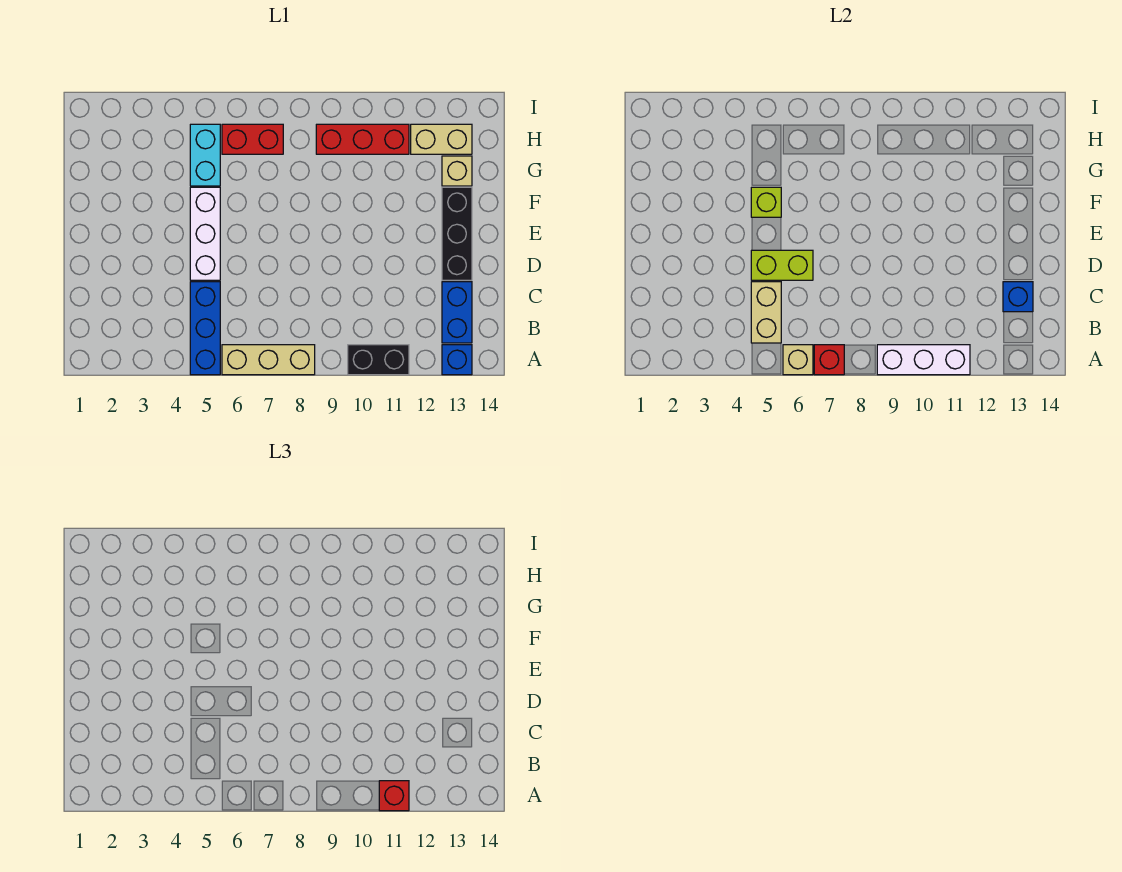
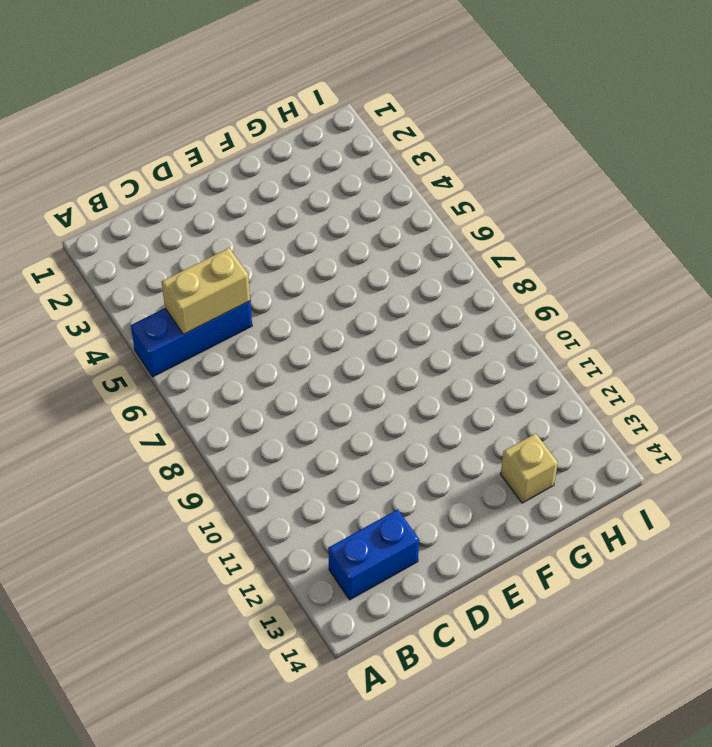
none -> tan brick A6:A8 level 1
none -> black brick A10:A11 level 1
none -> blue brick A13 level 1

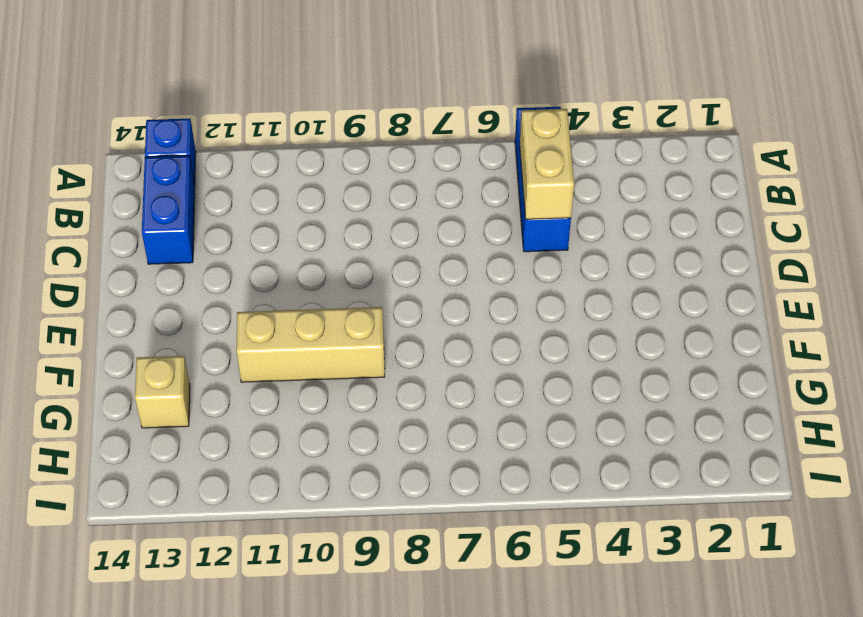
tan brick F9:F11 level 1 -> tan brick A6:A8 level 1
none -> black brick A10:A11 level 1
none -> white brick D5:F5 level 1
none -> black brick D13:F13 level 1

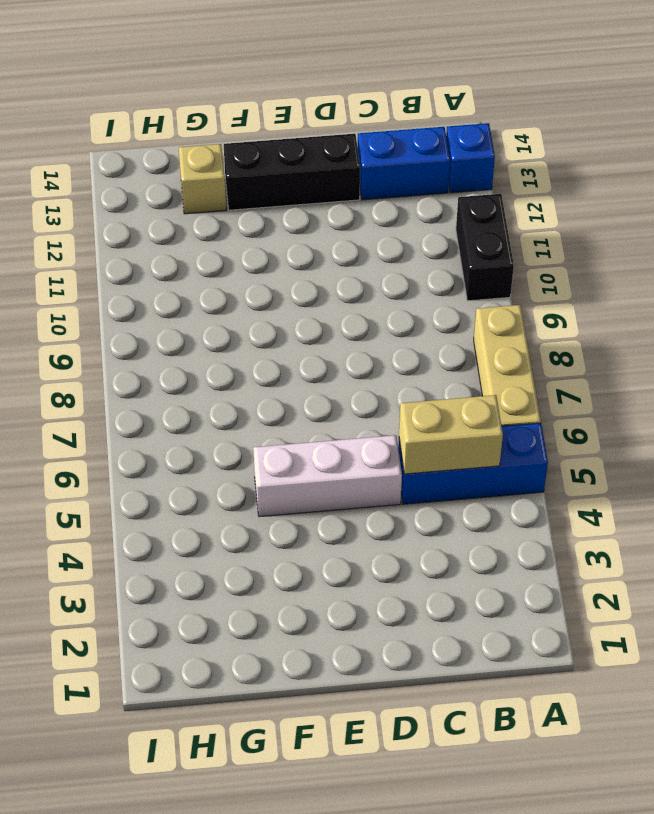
none -> cyan brick G5:H5 level 1
none -> red brick H6:H7 level 1
none -> red brick H9:H11 level 1

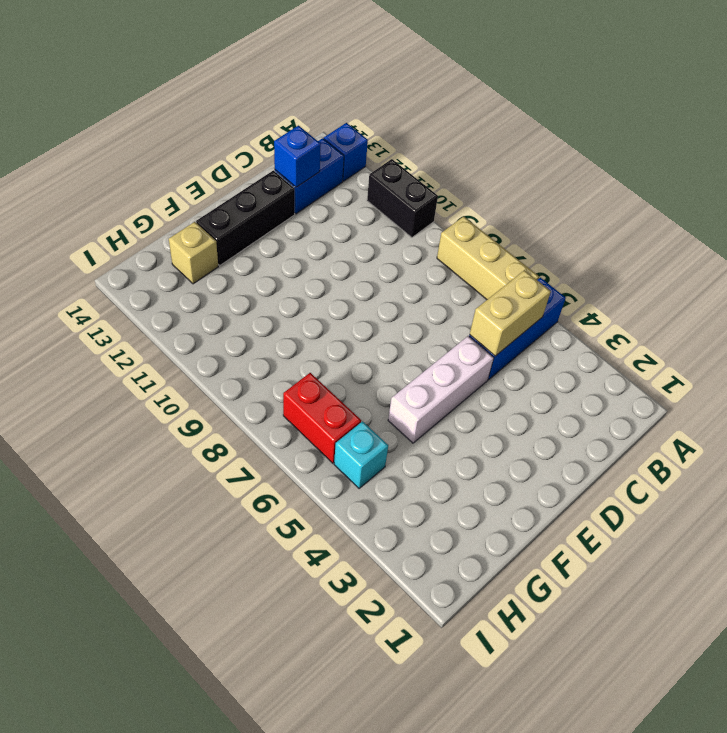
cyan brick H5 level 1 -> cyan brick G5:H5 level 1
none -> red brick H9:H11 level 1
none -> tan brick H12:H13 level 1
none -> tan brick A6 level 2

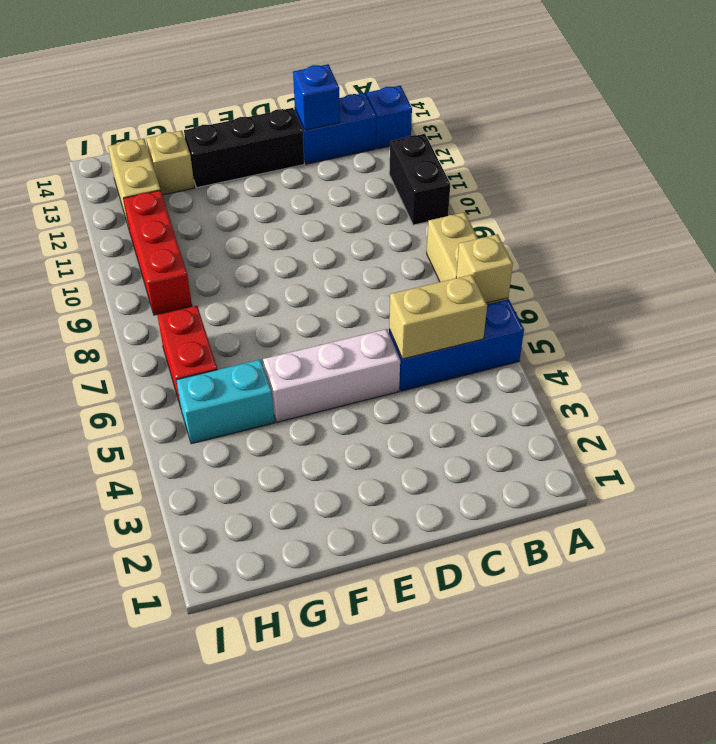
none -> red brick A7 level 2
none -> white brick A9:A11 level 2
none -> lime brick D5:D6 level 2

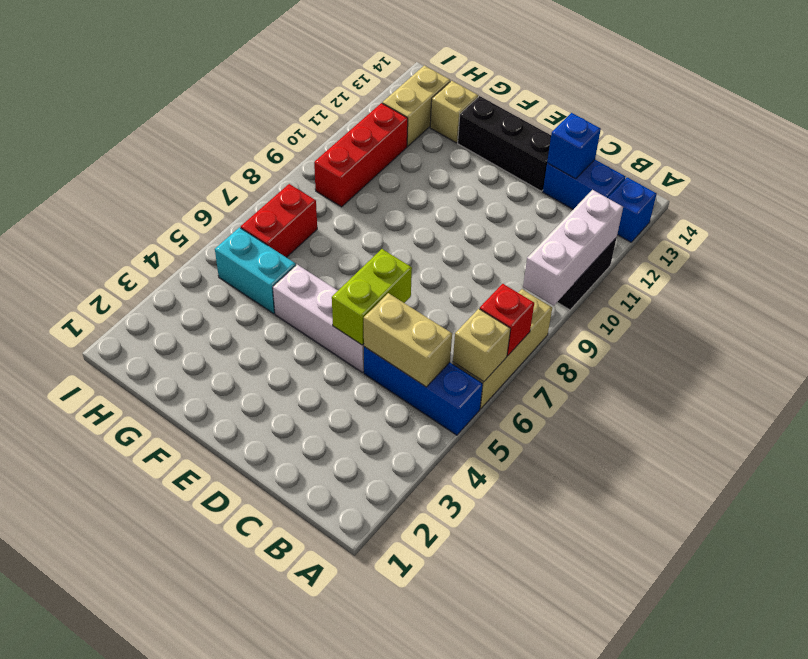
none -> lime brick F5 level 2
none -> red brick A11 level 3

